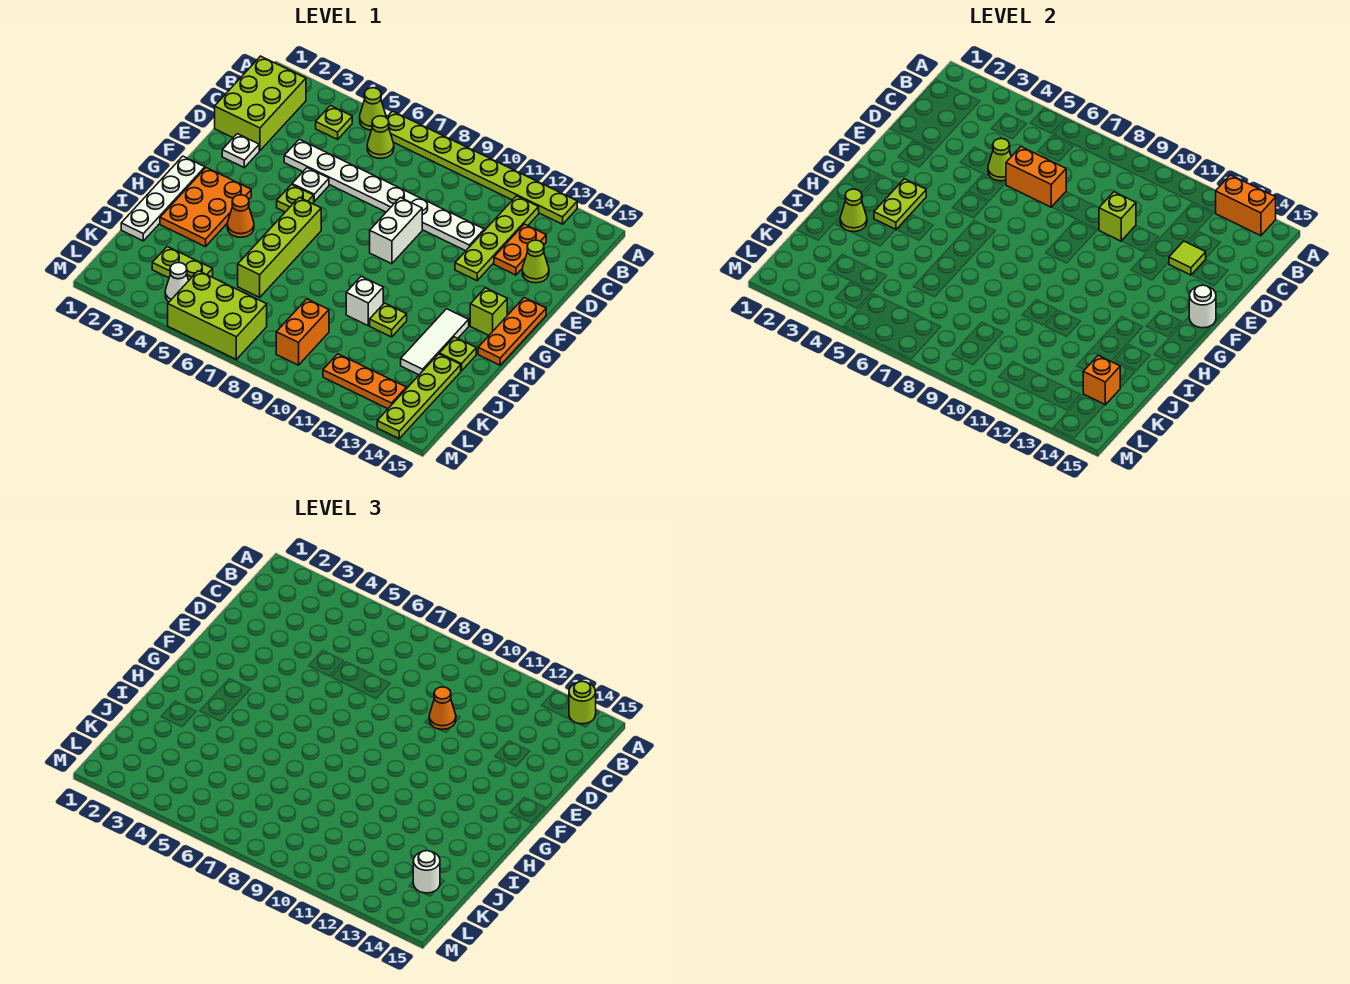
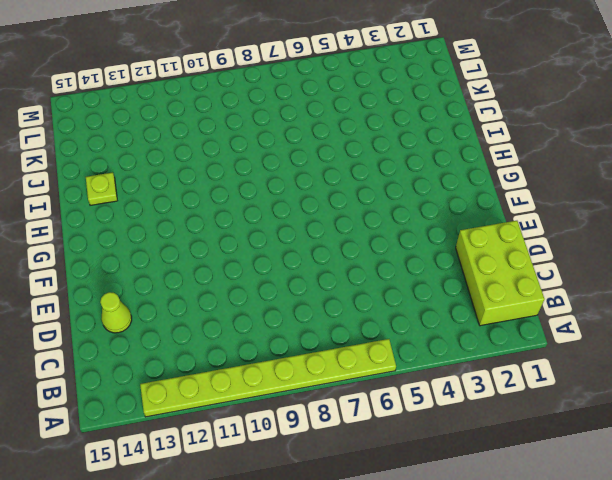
none -> lime cone A5 level 1
none -> lime plate B4 level 1
none -> lime cone B6 level 1
none -> lime plate B12:E12 level 1

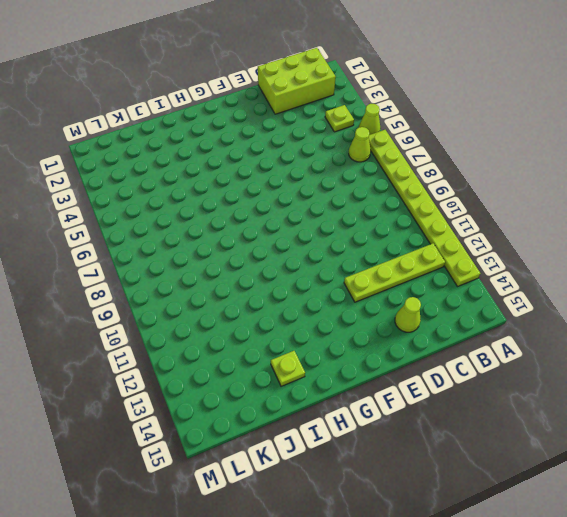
none -> orange plate C13:D13 level 1
none -> white plate D4:D11 level 1
none -> white plate E2 level 1
none -> white plate E5 level 1

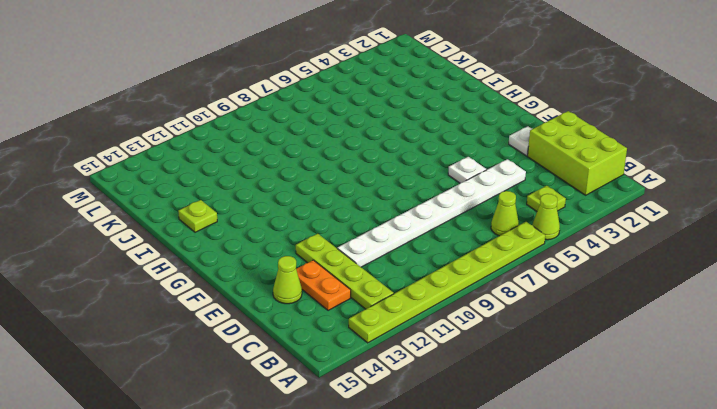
none -> white brick E9:F9 level 1
none -> lime plate F5 level 1
none -> orange plate F15:H15 level 1
none -> white plate G1:J1 level 1

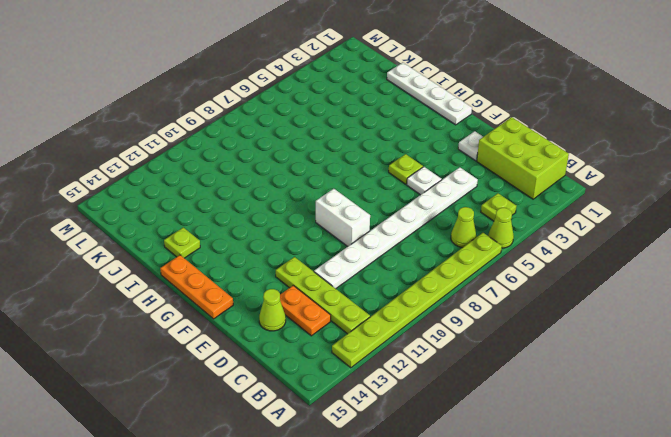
none -> orange plate G2:I3 level 1
none -> lime brick G6:J6 level 1
none -> lime brick G14 level 1
none -> orange cone H4 level 1

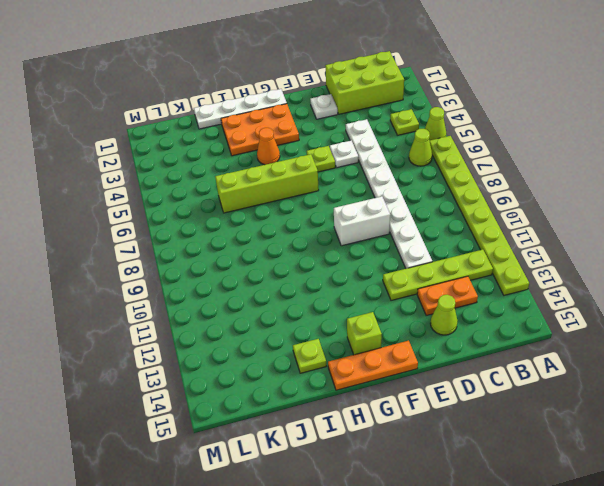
none -> white tile H13:J13 level 1
none -> white brick I10 level 1
none -> lime plate I11 level 1
none -> lime plate J14:M14 level 1

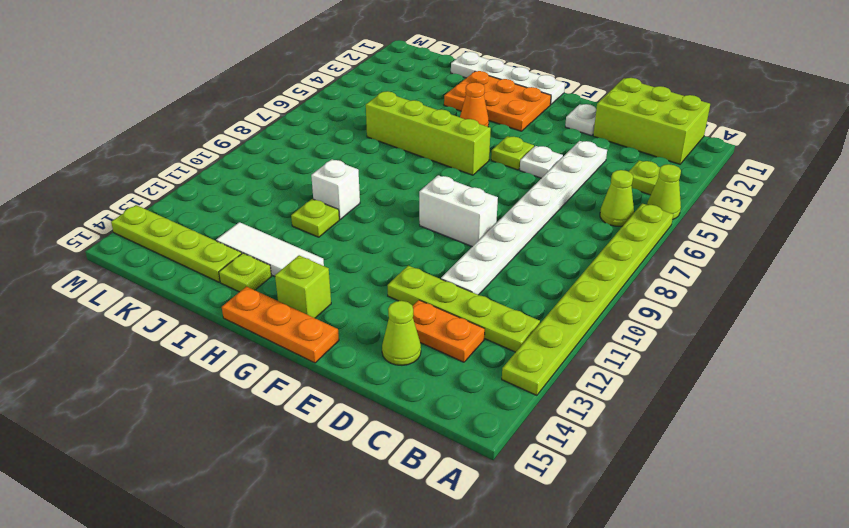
none -> lime plate K3:K4 level 1
none -> orange brick K9:L9 level 1
none -> white cone L4 level 1
none -> lime brick L5:M7 level 1

